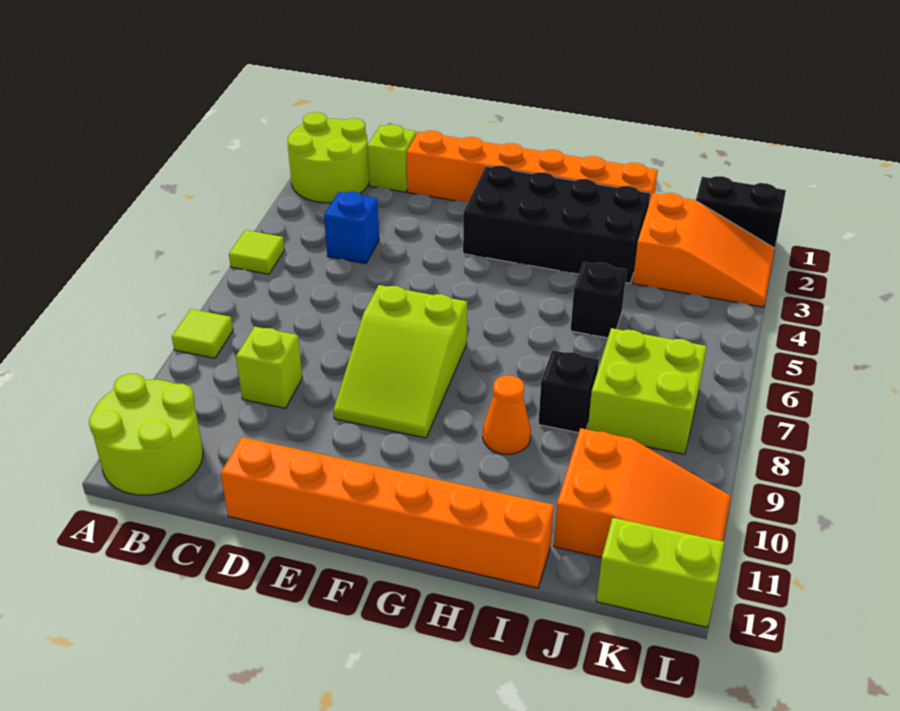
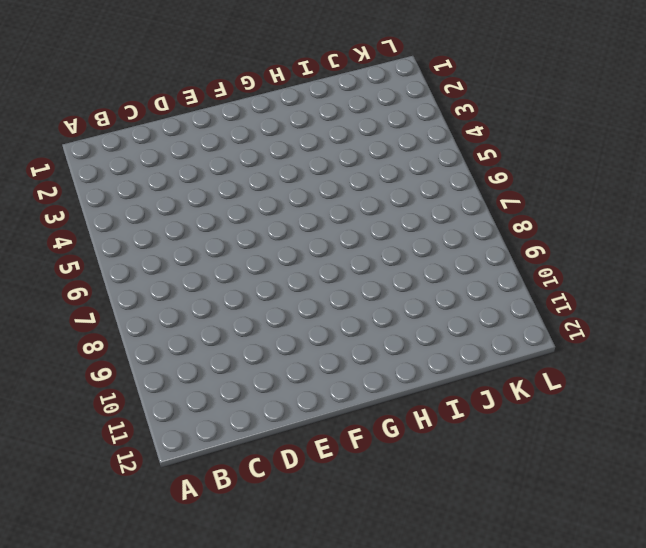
none -> lime round brick A1:B2 level 1
none -> lime tile A5 level 1
none -> lime tile A8 level 1

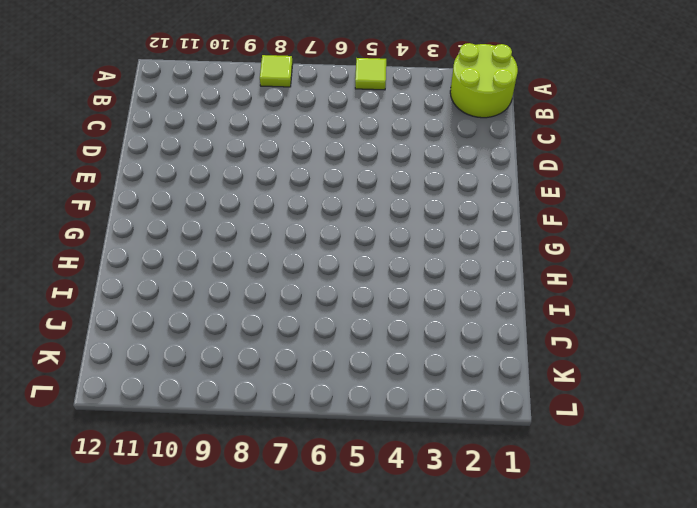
none -> lime round brick A11:B12 level 1
none -> lime brick C1 level 1
none -> blue brick C4 level 1

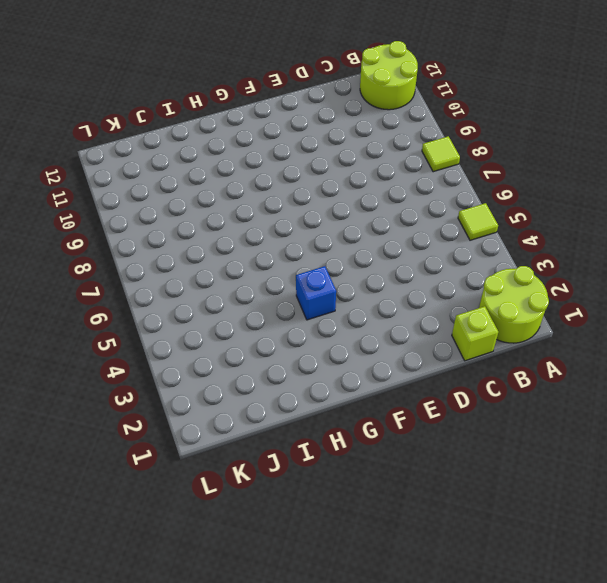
blue brick G4 level 1 -> blue brick C4 level 1
none -> lime brick C9 level 1
none -> orange brick D1:I1 level 1
none -> orange brick D12:I12 level 1

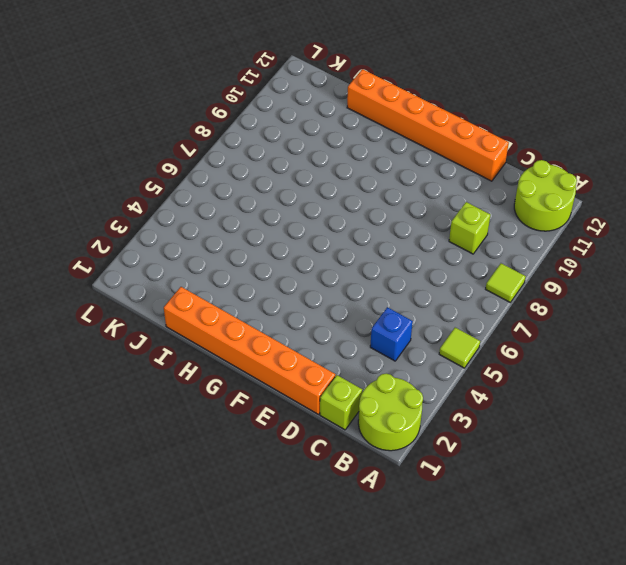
none -> lime slope E7:F9 level 1 top 7
none -> black brick F2:I3 level 1
none -> orange cone H9 level 1

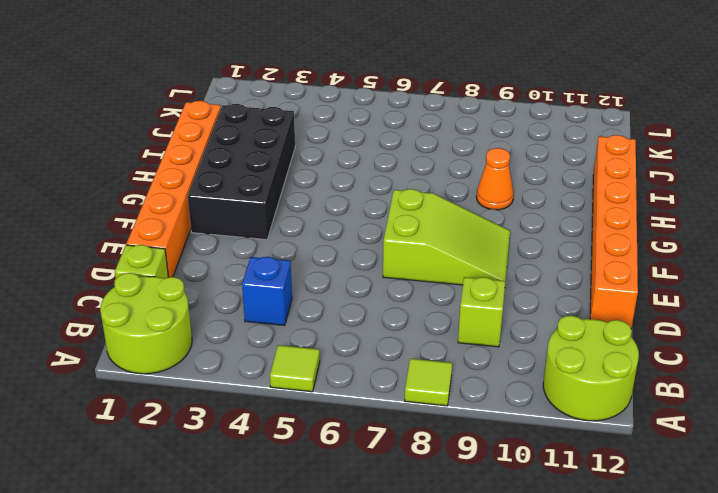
none -> black brick I5 level 1
none -> black brick I8 level 1
none -> orange slope J2:L3 level 1 top J

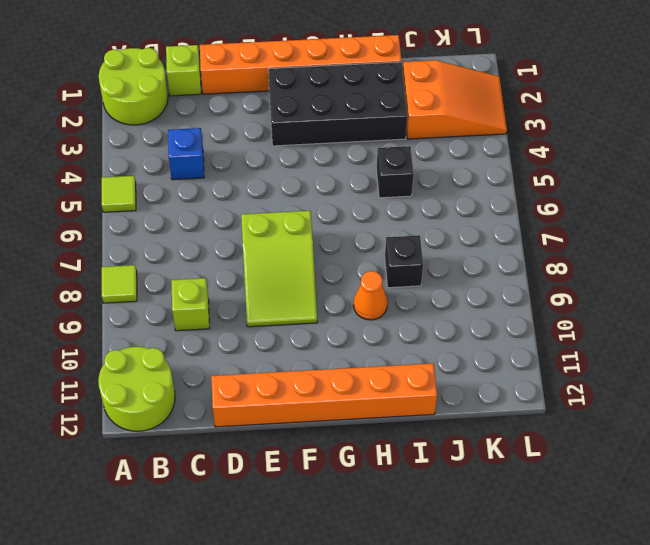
none -> lime brick J7:K8 level 1
none -> orange slope J10:L11 level 1 top J
none -> black brick K1:L1 level 1

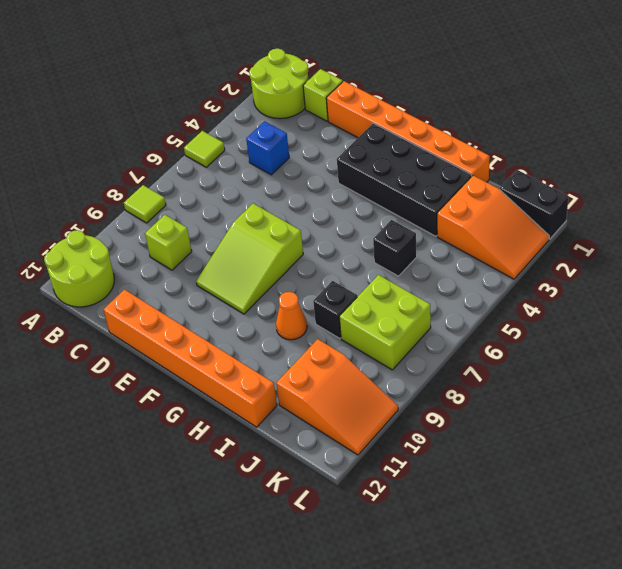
none -> lime brick K12:L12 level 1

